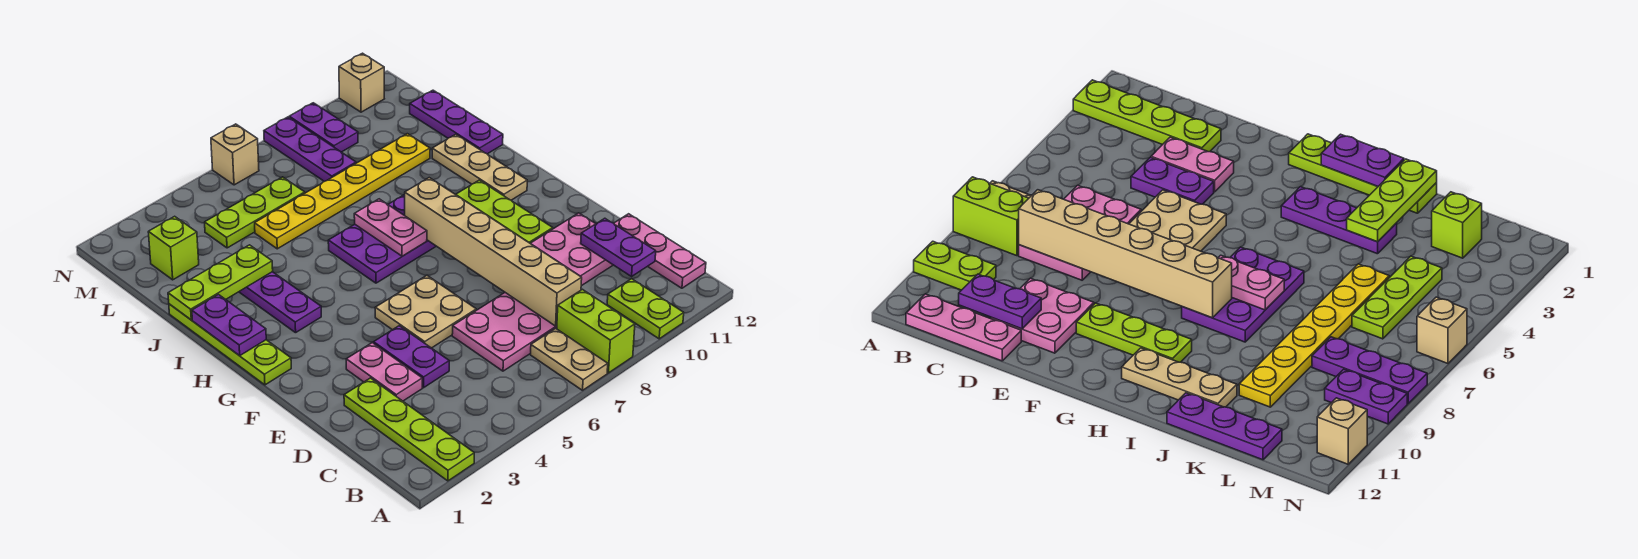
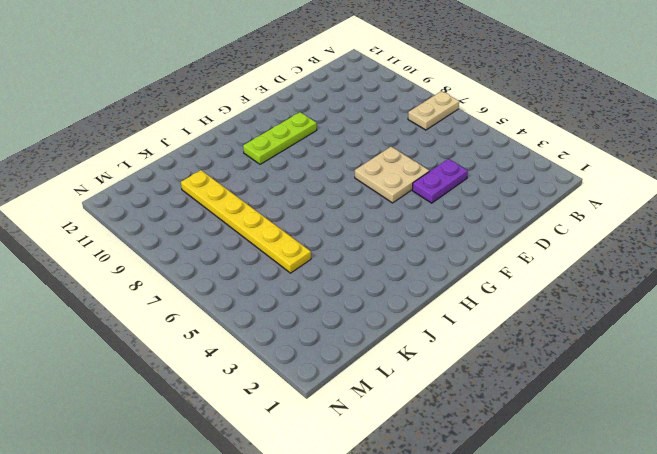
none -> lime plate A2:D2 level 1
none -> lime brick A8:B8 level 1
none -> lime plate A10:B10 level 1

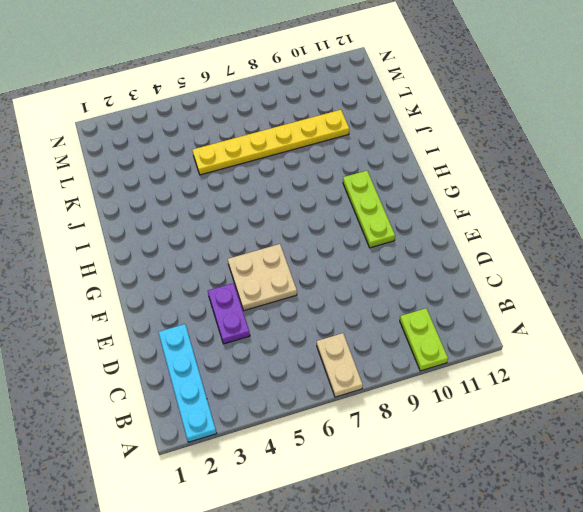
cyan plate A2:D2 level 1 -> lime plate A2:D2 level 1
none -> lime brick A8:B8 level 1
none -> pink plate B12:D12 level 1
none -> pink plate C6:D8 level 1

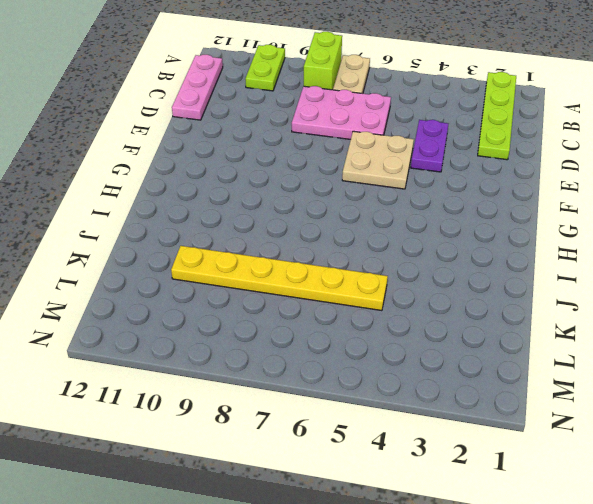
none -> pink plate D3:E3 level 1
none -> pink plate D10:E11 level 1
none -> lime plate F10:H10 level 1

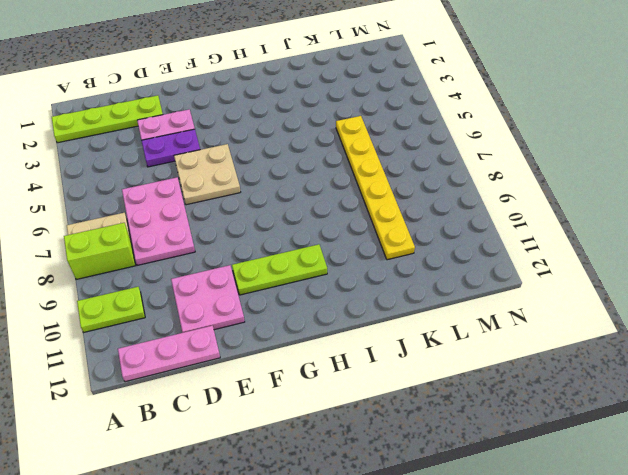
none -> lime plate G1:J1 level 1
none -> purple plate H3:J3 level 1
none -> purple plate H6:I8 level 1

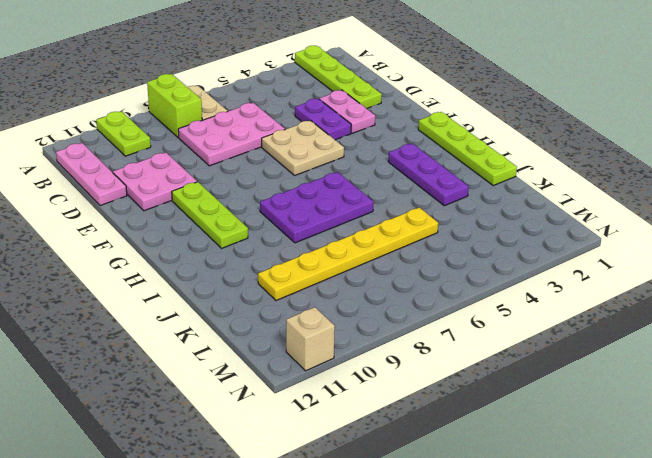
none -> tan plate H11:J11 level 1
none -> purple plate J12:L12 level 1
none -> lime brick L2 level 1

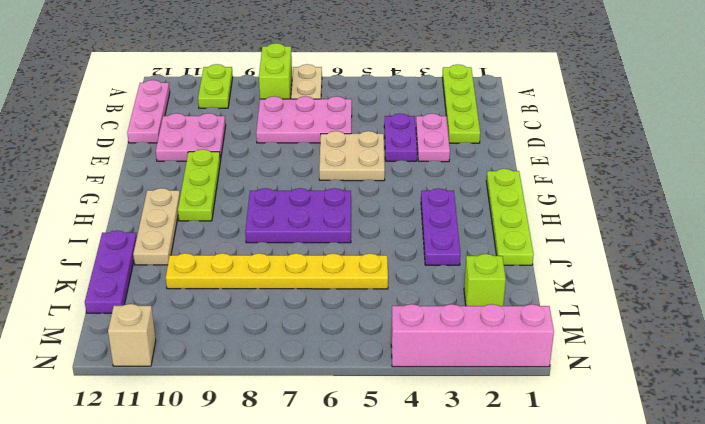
pink brick N1:N4 level 1 -> none
none -> lime plate L4:L6 level 1
none -> purple plate L8:N8 level 1
none -> purple plate M9:N9 level 1

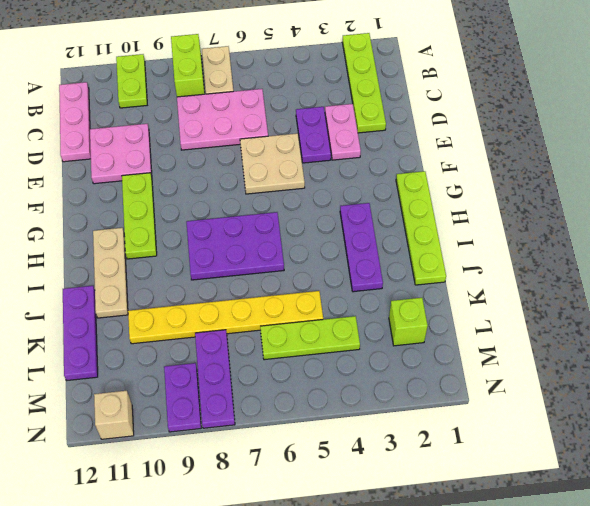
none -> tan brick N6 level 1
none -> tan brick C8:H8 level 2
none -> purple plate C11:D11 level 2

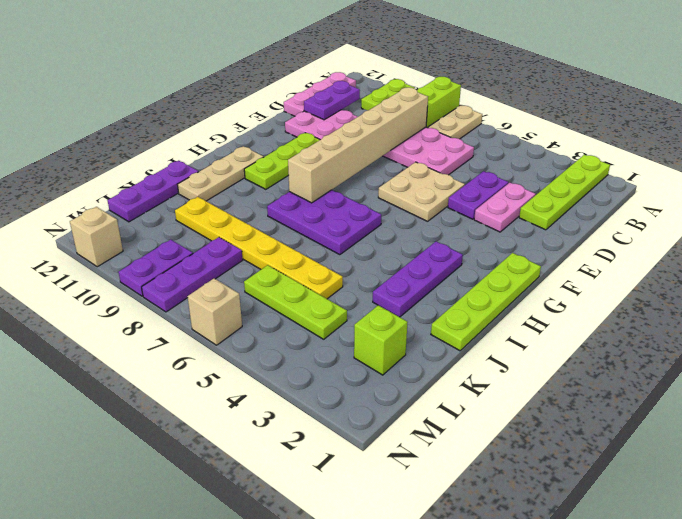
none -> purple plate H1:I1 level 2
none -> pink plate H7:I7 level 2
none -> lime plate J1:J3 level 2

